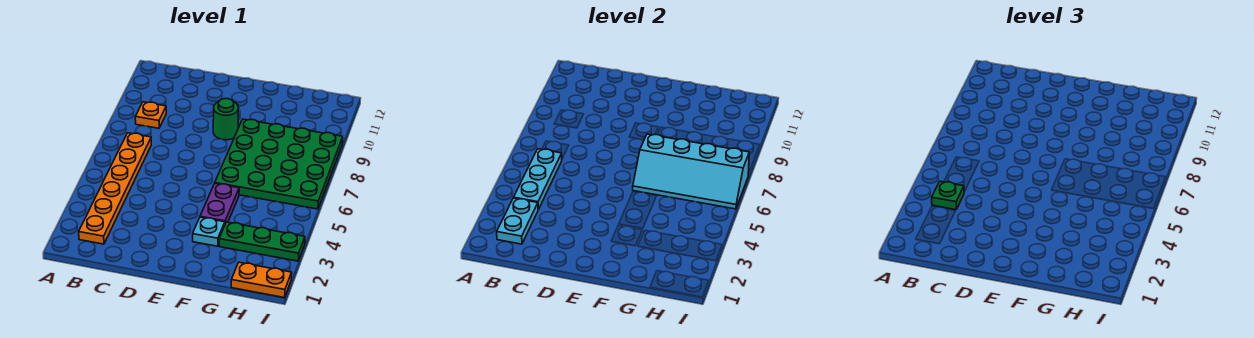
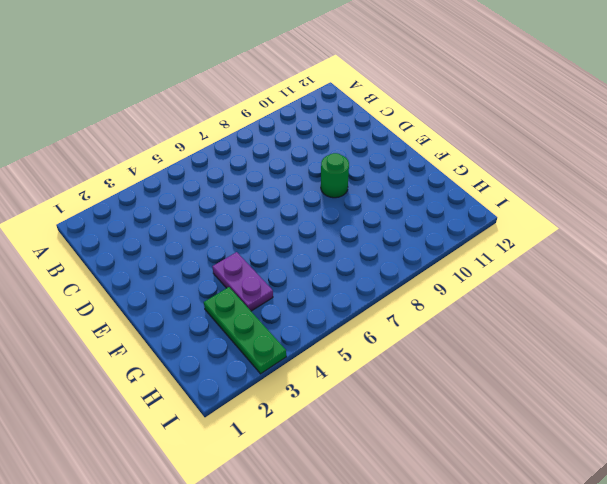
purple plate F4:G4 level 1 -> purple plate F4:F5 level 1
none -> orange plate B2:B7 level 1
none -> orange plate B9 level 1
none -> cyan plate F3 level 1

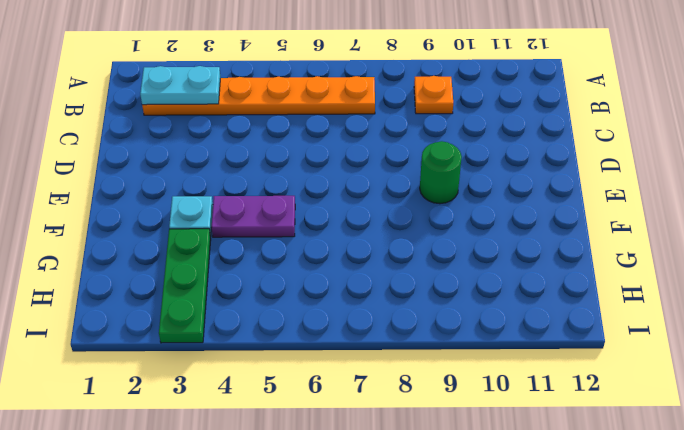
none -> green plate F6:I9 level 1
none -> orange plate H1:I1 level 1
none -> cyan plate B4:B6 level 2

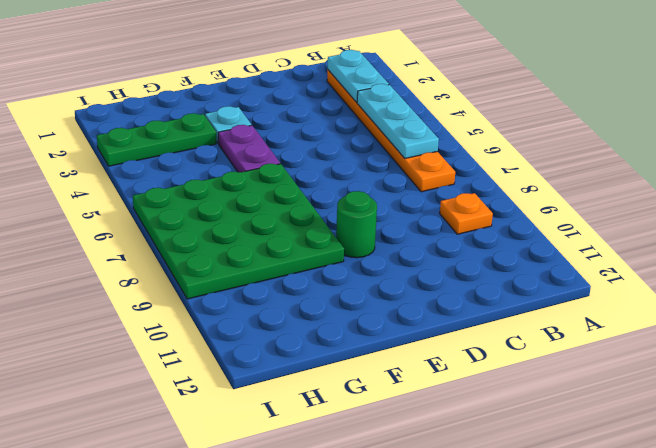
none -> orange plate H1:I1 level 1
none -> cyan slope F6:I7 level 2 top 7
none -> green plate B4 level 3

